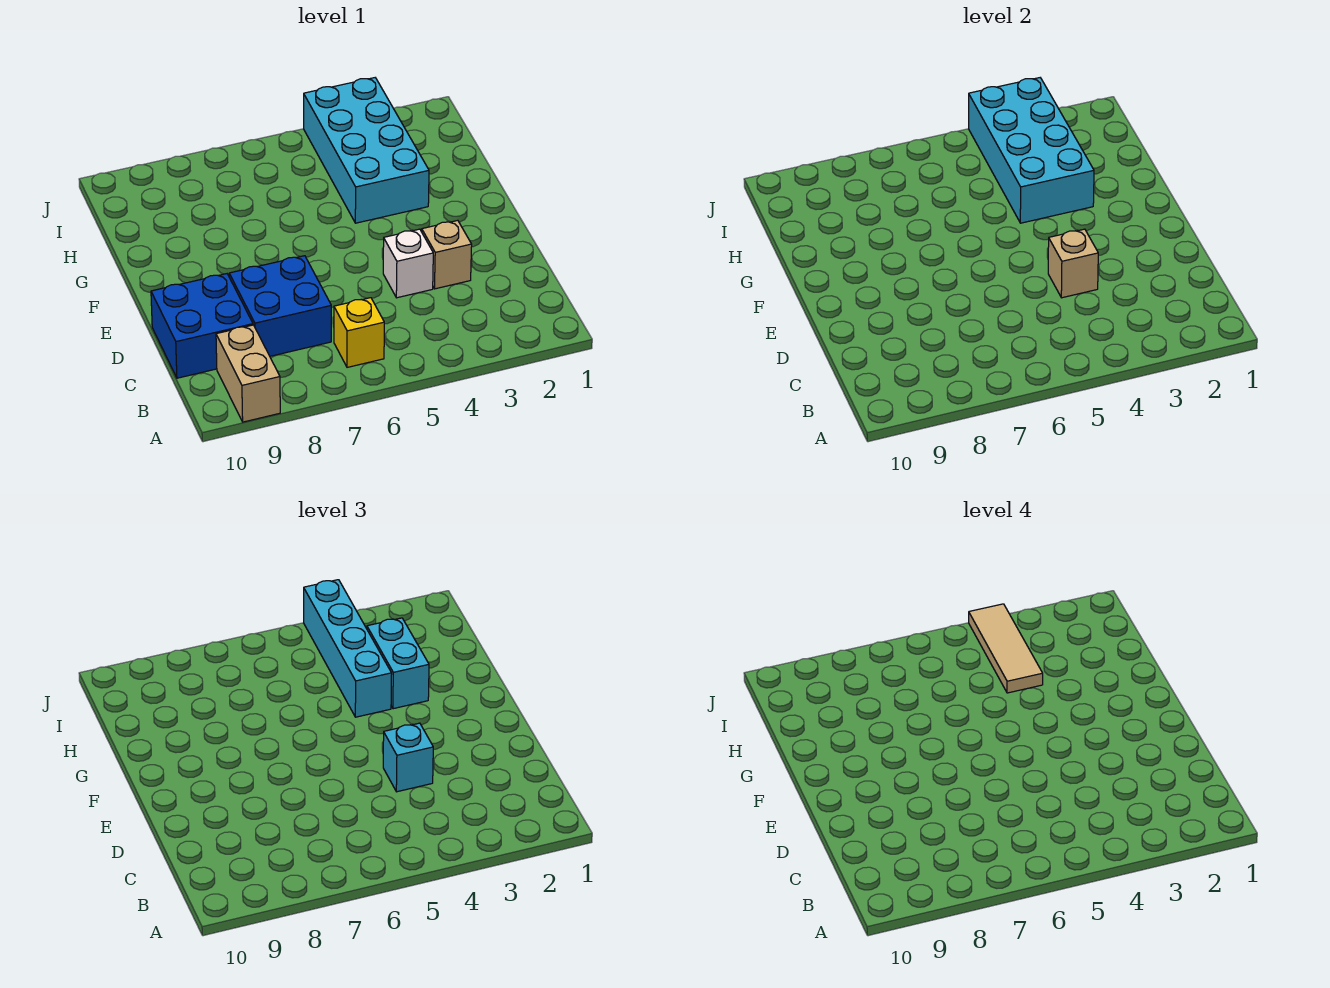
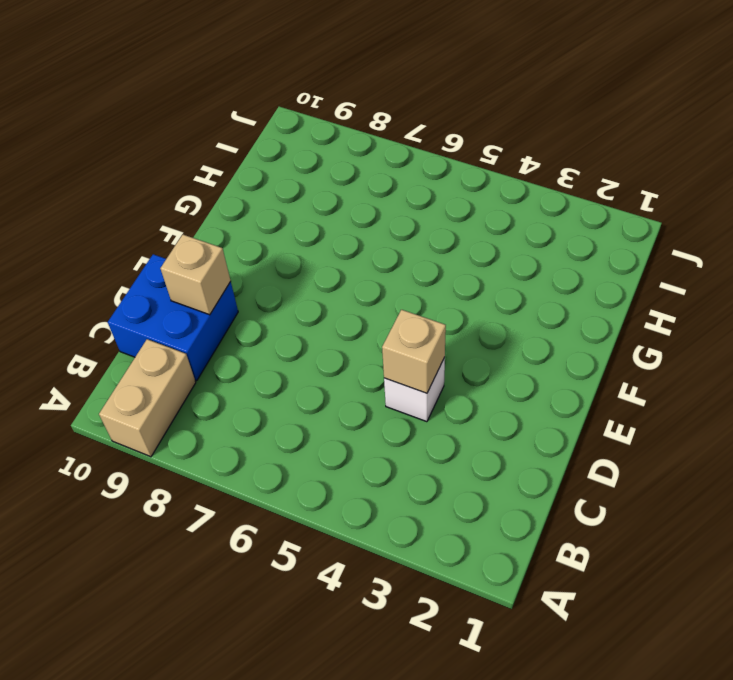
tan brick D9 level 2 -> tan brick D3 level 1
none -> yellow brick B6 level 1
none -> blue brick C7:D8 level 1
none -> cyan brick G3:J4 level 1

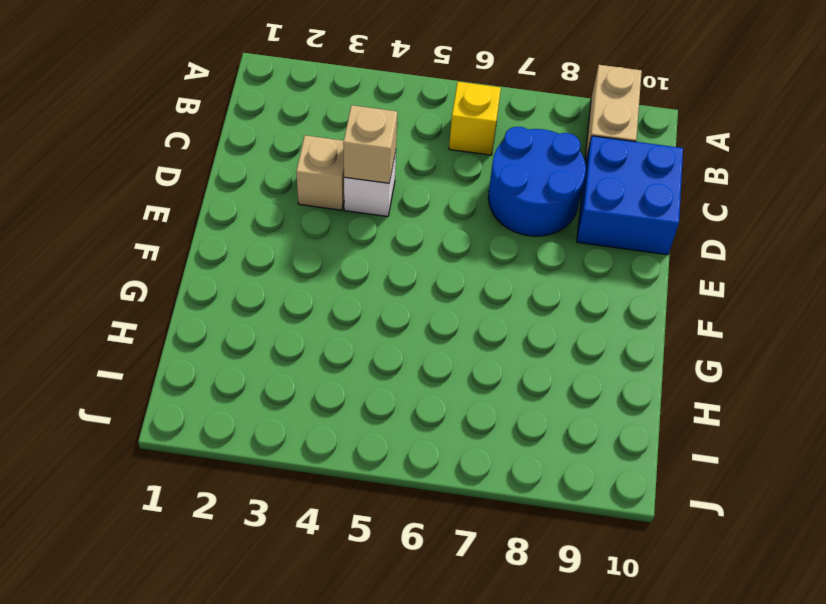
blue round brick C7:D8 level 1 -> blue brick C7:D8 level 1
none -> cyan brick G3:J4 level 1
none -> cyan brick G3:J4 level 2
none -> cyan brick D4 level 3

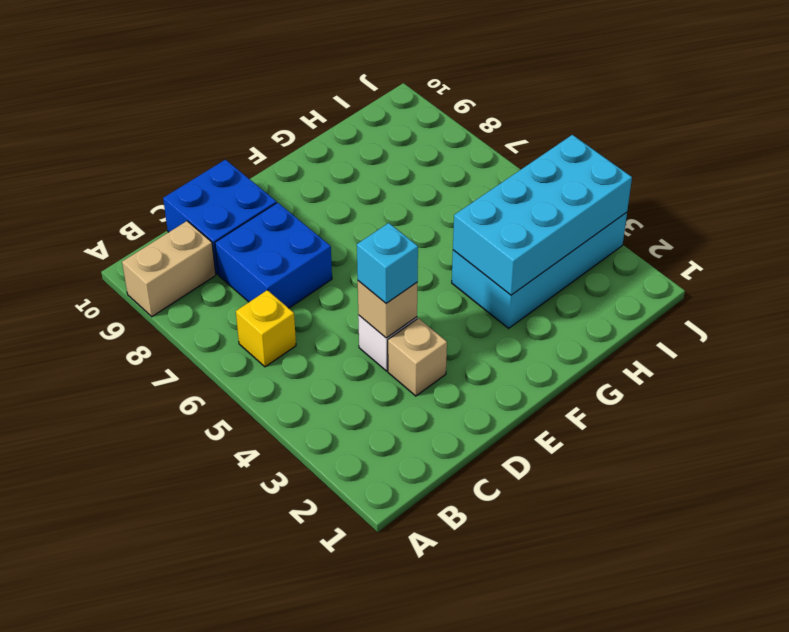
none -> cyan brick G3:H3 level 3
none -> cyan brick G4:J4 level 3
none -> tan tile H4:J4 level 4

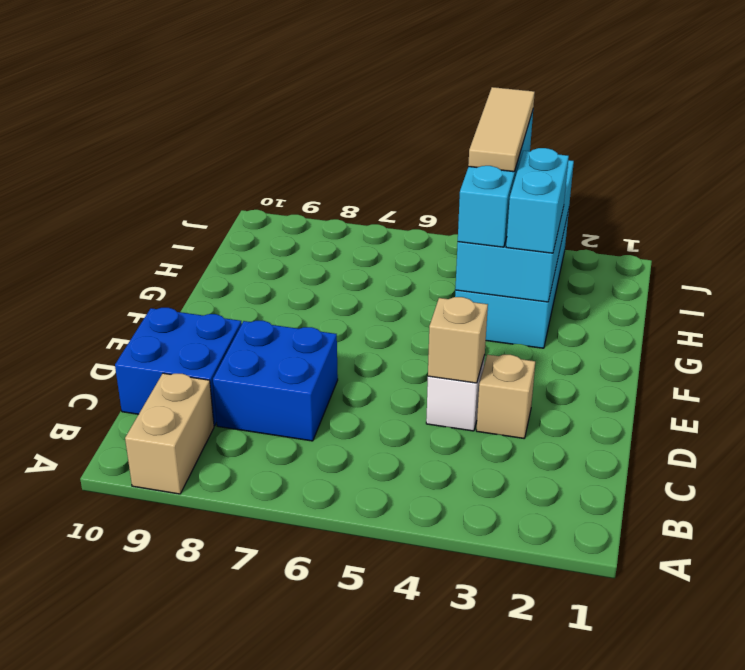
none -> yellow brick B6 level 1
none -> cyan brick D4 level 3

